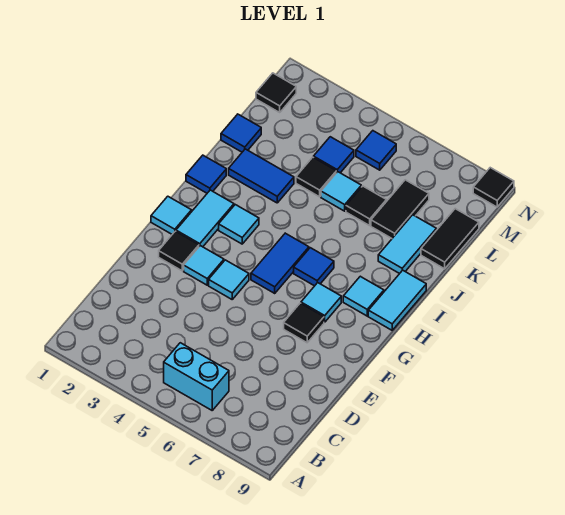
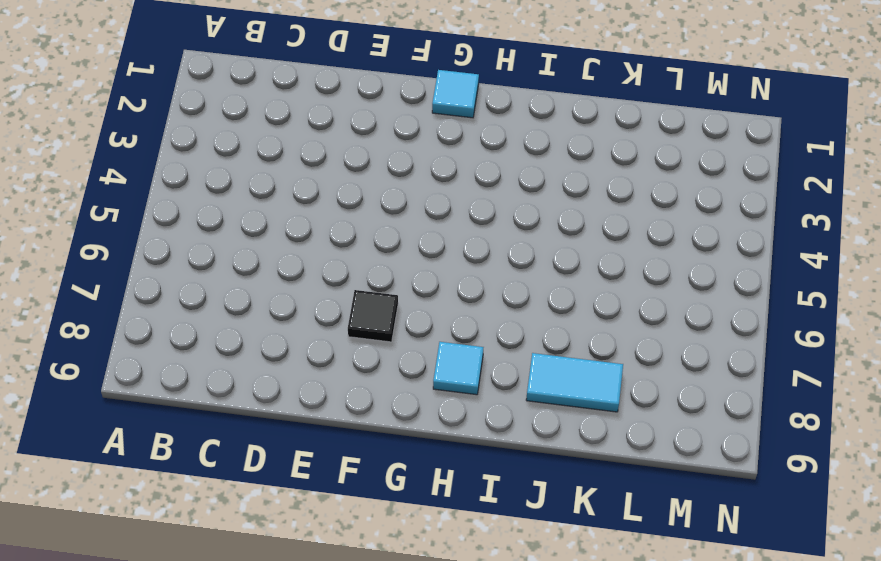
none -> cyan brick B5:B6 level 1
none -> black tile F2 level 1
none -> cyan tile F3 level 1

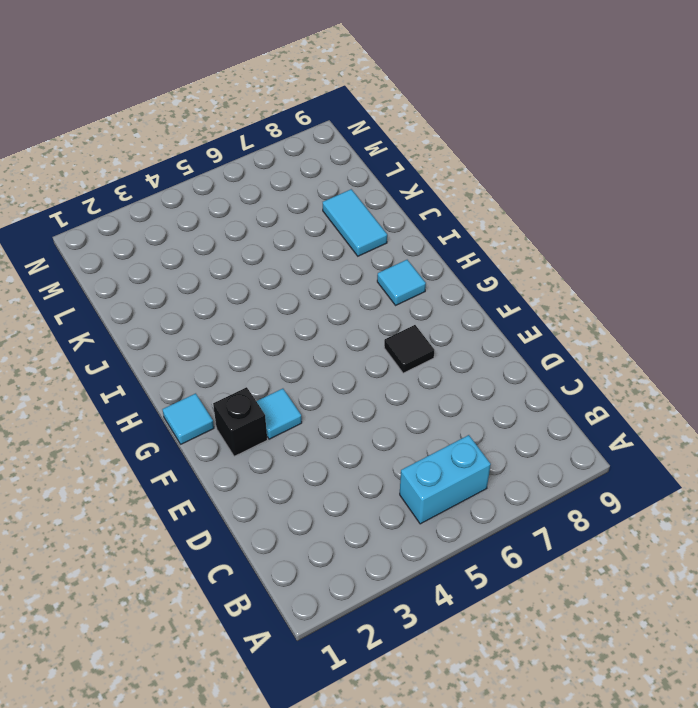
black brick F2 level 1 -> black tile F2 level 1
none -> cyan tile F4 level 1
none -> cyan tile G2:H2 level 1
none -> blue tile G5:H5 level 1

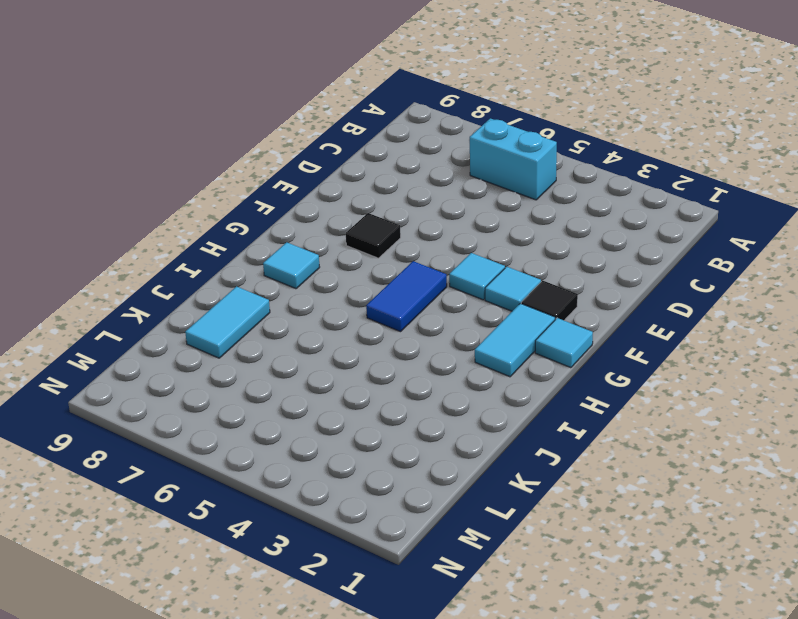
none -> cyan tile G7 level 1
none -> cyan tile H3 level 1
none -> blue tile H6 level 1

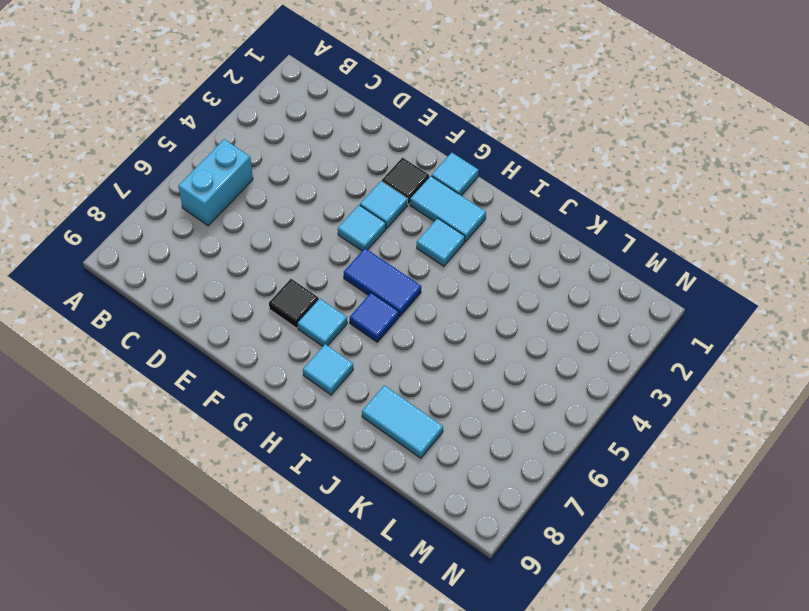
none -> cyan tile H9:I9 level 1
none -> blue tile I1 level 1
none -> blue tile J2:J3 level 1

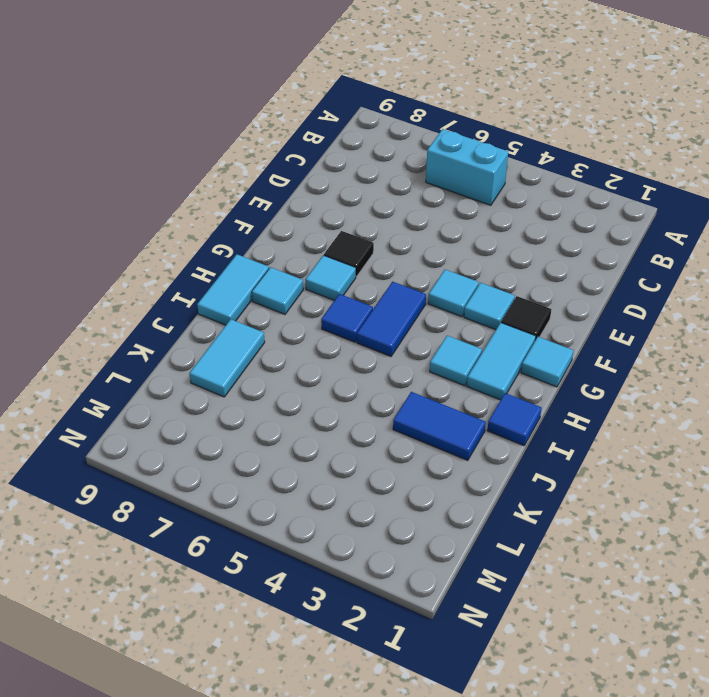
none -> blue tile K1 level 1
none -> black tile K4 level 1
none -> cyan tile K5 level 1

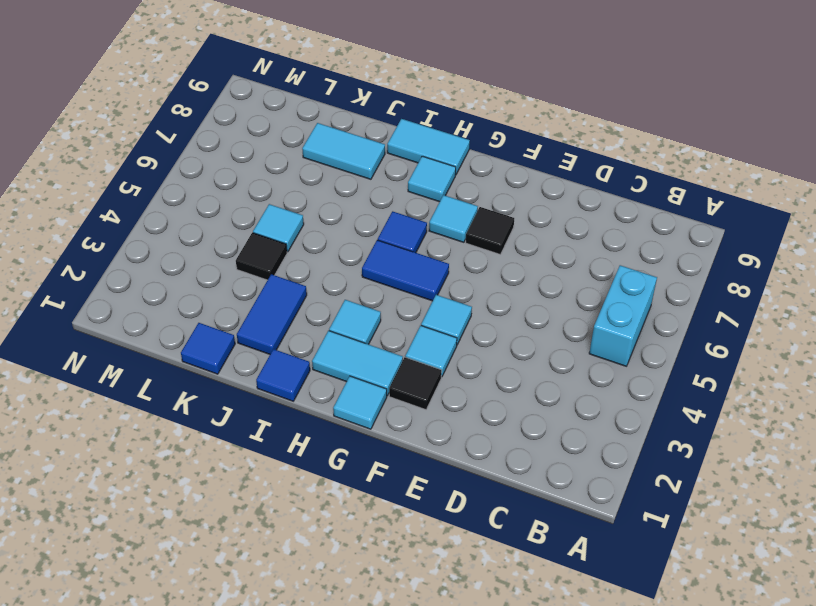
none -> black tile K6 level 1
none -> black tile K7:L7 level 1
none -> black tile K9:L9 level 1

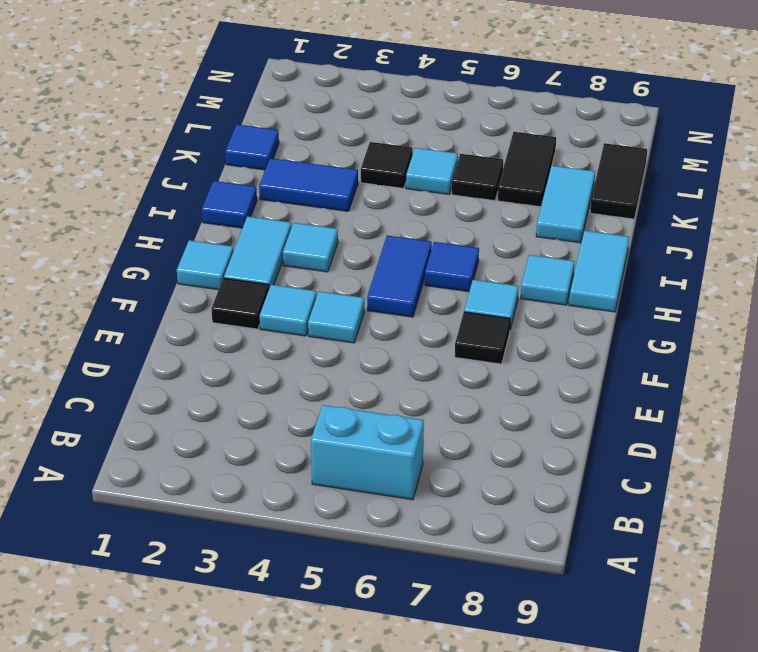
none -> blue tile L4 level 1
none -> black tile M1 level 1
none -> blue tile M5 level 1

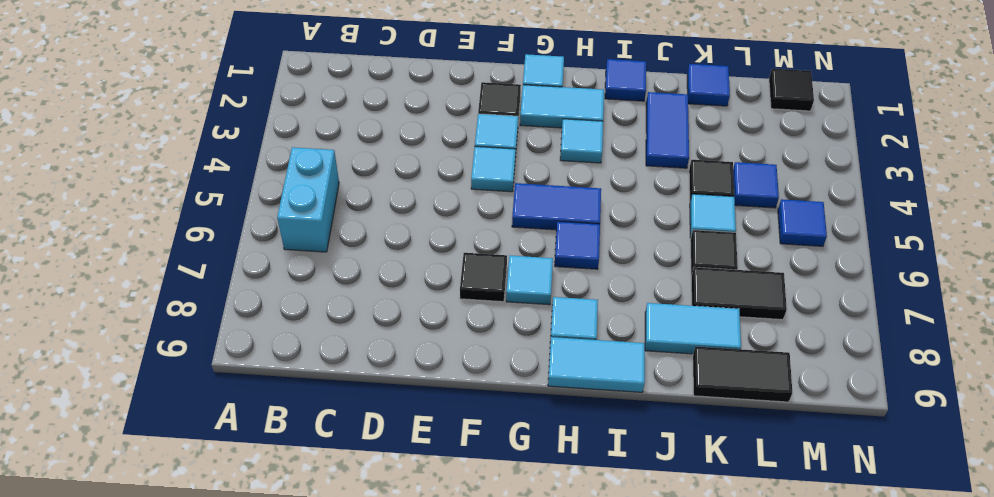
none -> black tile N9 level 1

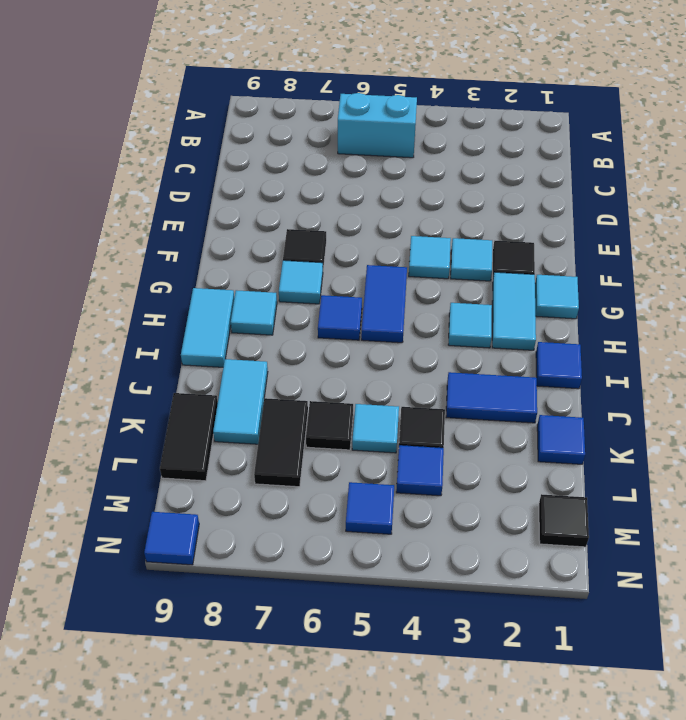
blue tile N9 level 1 -> black tile N9 level 1

